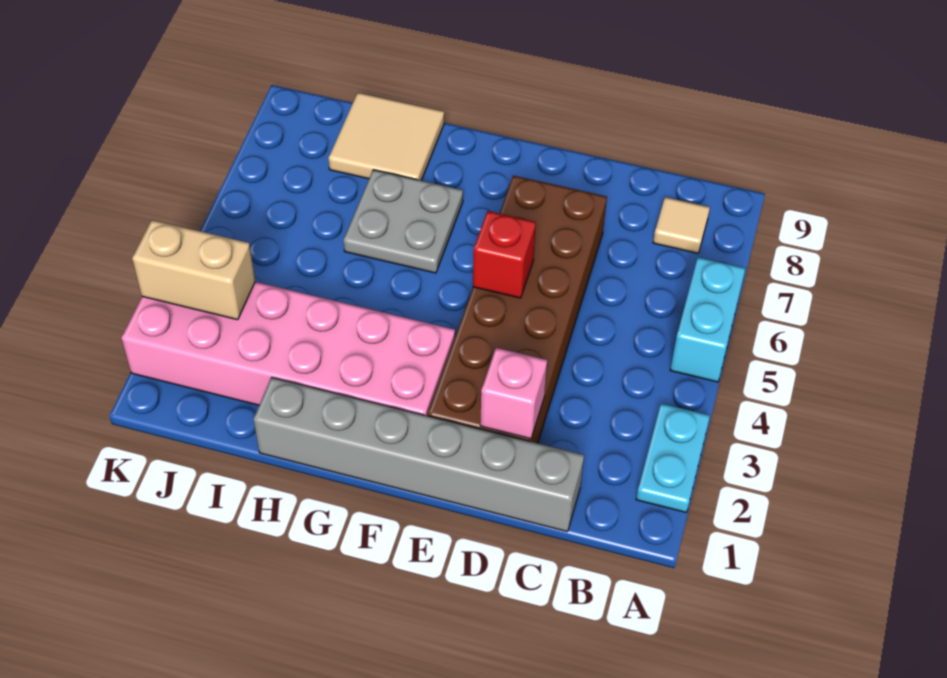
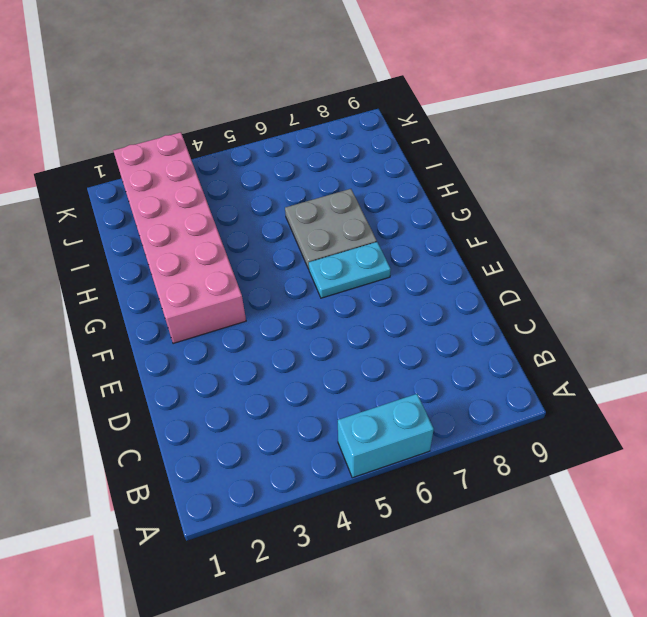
cyan plate F6:F7 level 1 -> cyan plate A2:A3 level 1
none -> tan tile B8 level 1
none -> grey brick C1:H1 level 1

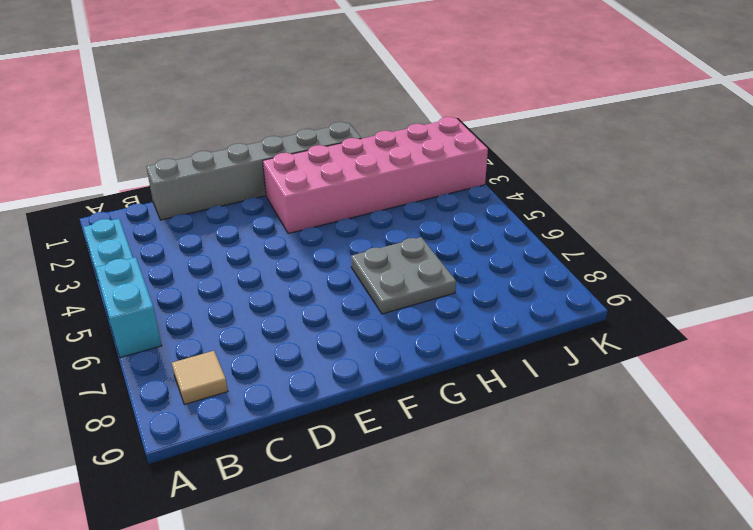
none -> brown brick D2:E7 level 1
none -> tan tile H8:I9 level 1

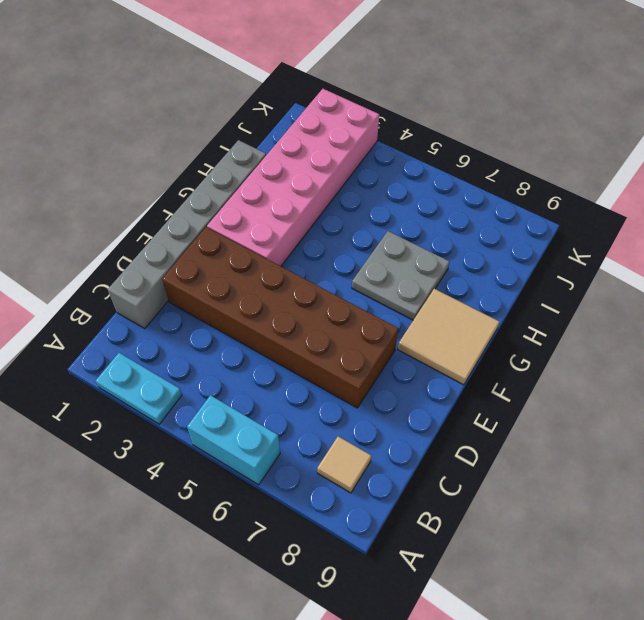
tan tile F8:G9 level 1 -> tan tile H8:I9 level 1
none -> pink brick D2 level 2
none -> red brick E5 level 2

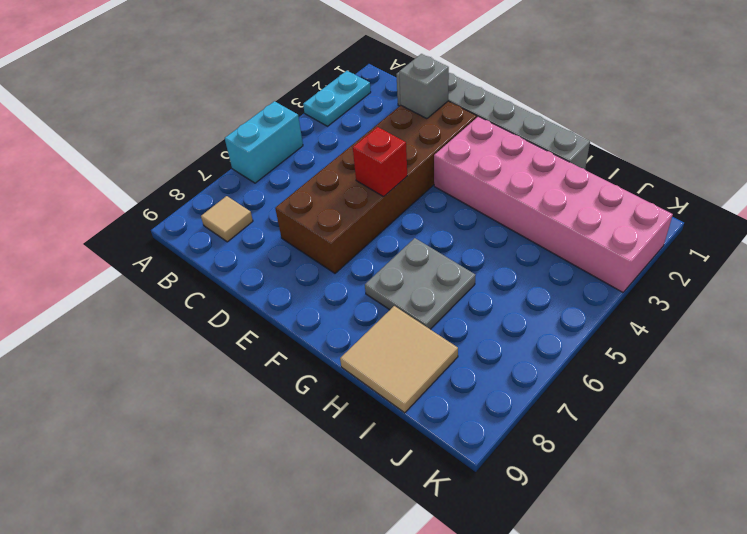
grey brick D2 level 2 -> pink brick D2 level 2
none -> tan brick J3:K3 level 2

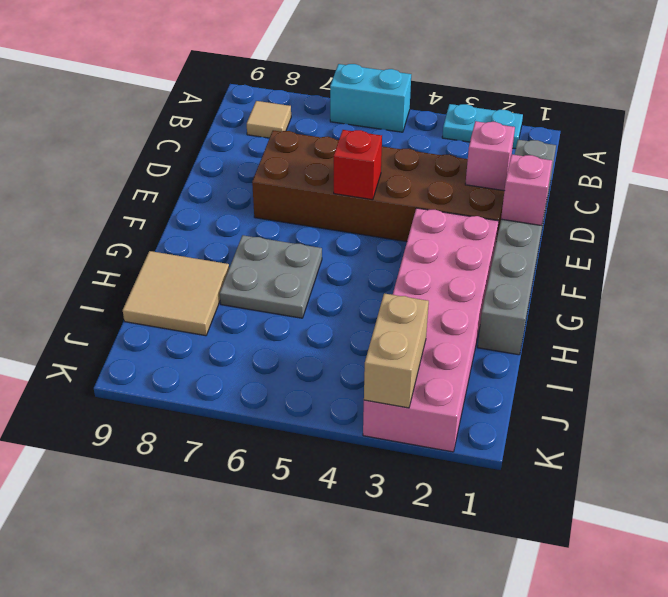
pink brick E1 level 2 -> none

